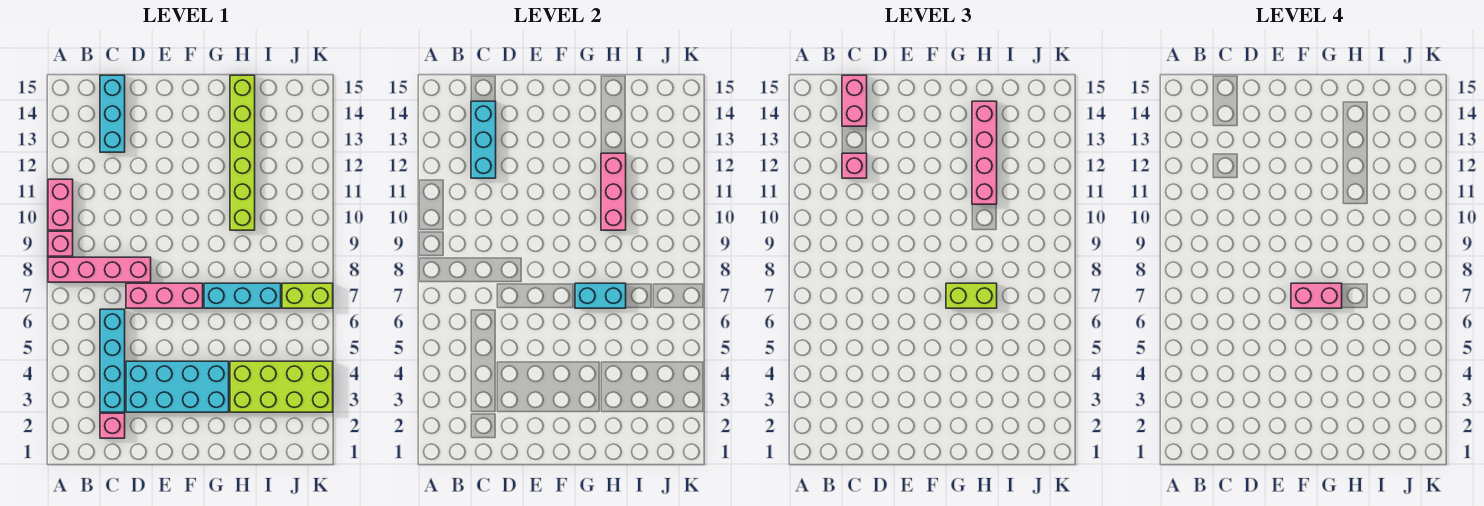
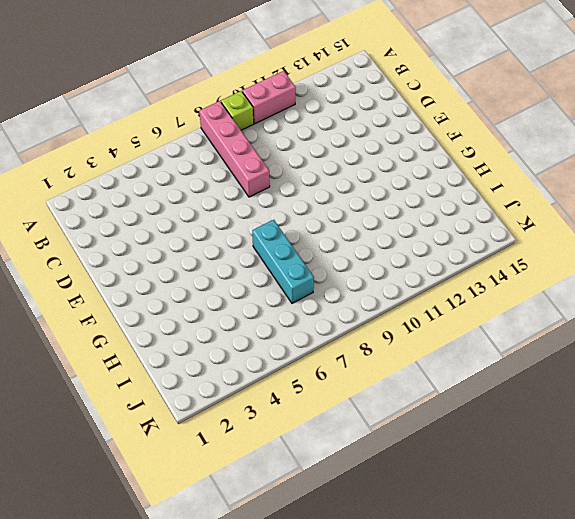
lime brick A9 level 1 -> pink brick A9 level 1
none -> pink brick C2 level 1
none -> cyan brick C3:C6 level 1
none -> cyan brick C13:C15 level 1

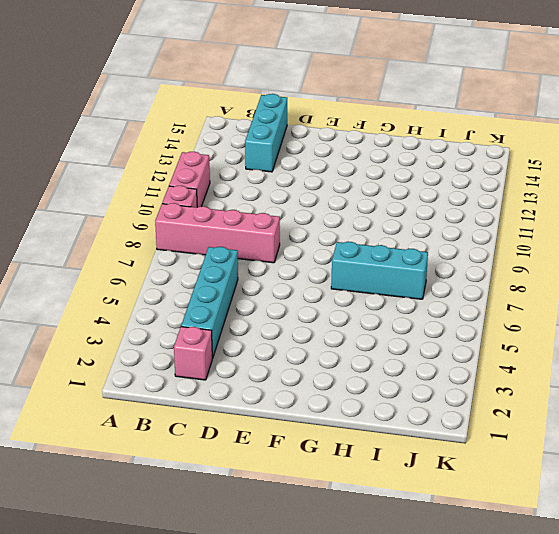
none -> cyan brick D3:G4 level 1
none -> pink brick D7:F7 level 1
none -> lime brick H3:K4 level 1

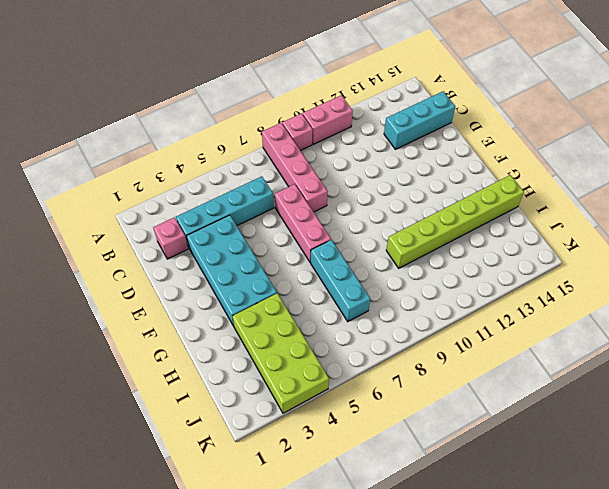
none -> lime brick J7:K7 level 1
none -> cyan brick C12:C14 level 2
none -> cyan brick G7:H7 level 2

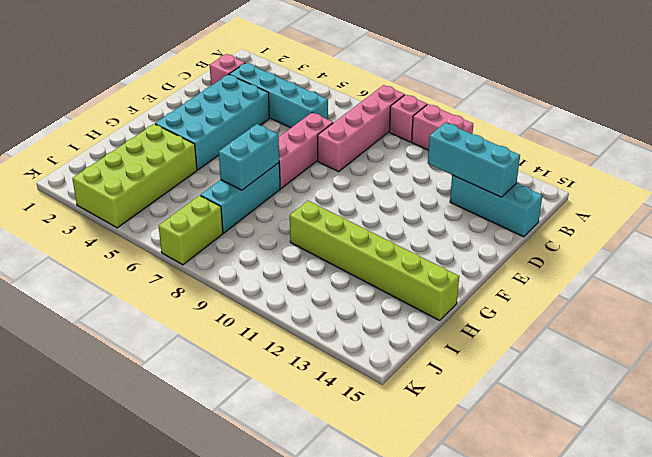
none -> pink brick H10:H12 level 2
none -> pink brick C12 level 3
none -> pink brick C14:C15 level 3

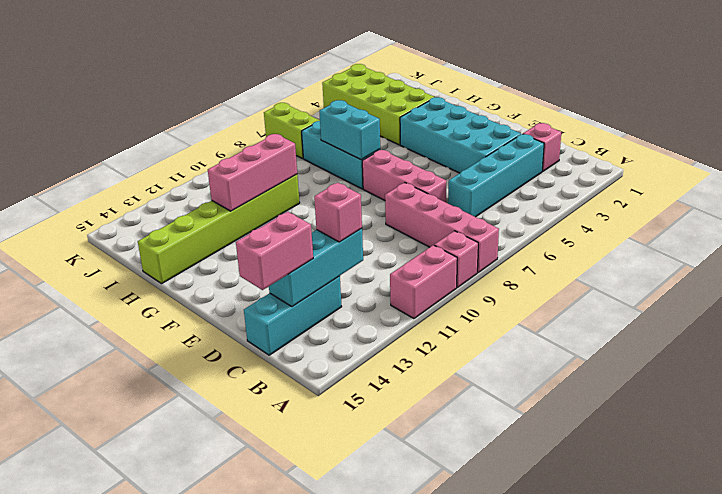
none -> lime brick G7:H7 level 3
none -> pink brick H11:H14 level 3
none -> pink brick F7:G7 level 4

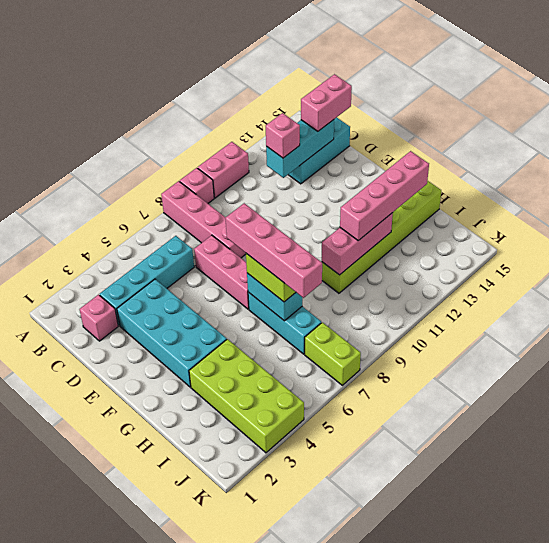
pink brick F7:I7 level 4 -> pink brick F7:G7 level 4

